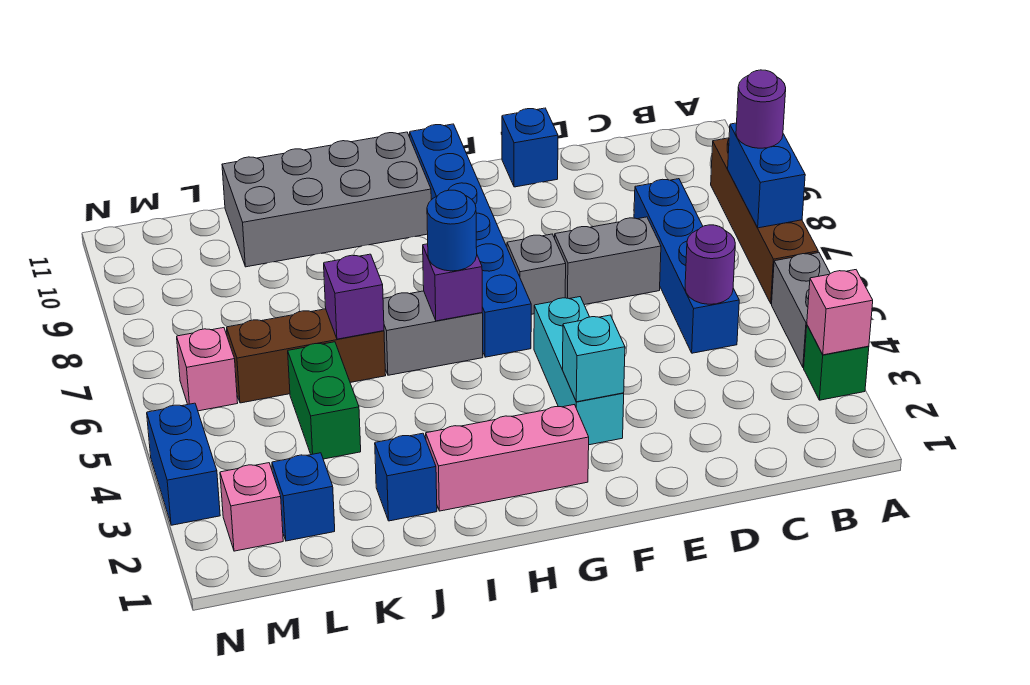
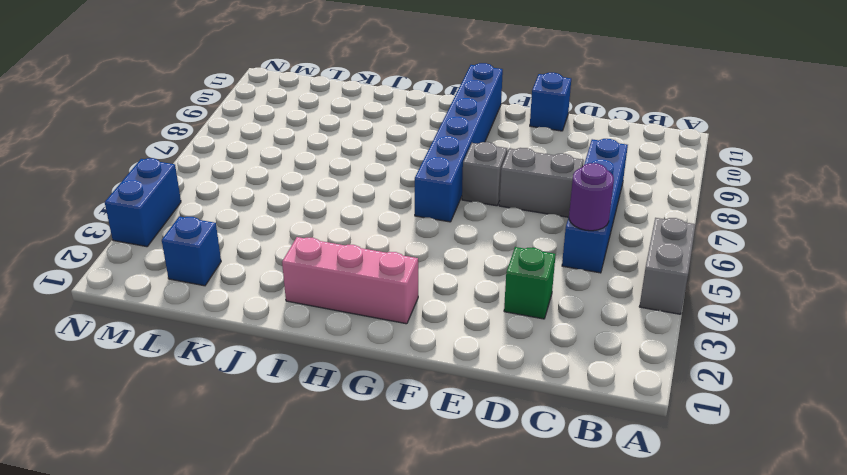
green brick D3 level 1 -> green brick A3 level 1
none -> brown brick A6:A9 level 1
none -> cyan brick F3:F5 level 1
none -> grey brick H6:I6 level 1

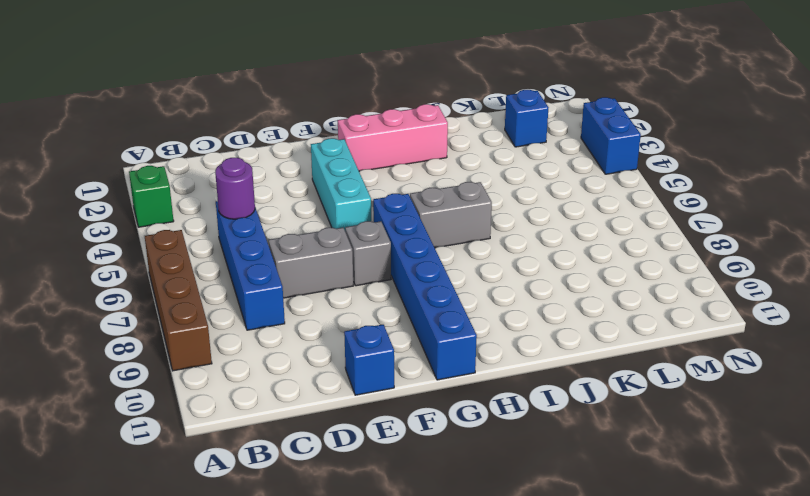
none -> grey brick A4:A5 level 1
none -> grey brick H10:K11 level 1
none -> blue brick J2 level 1

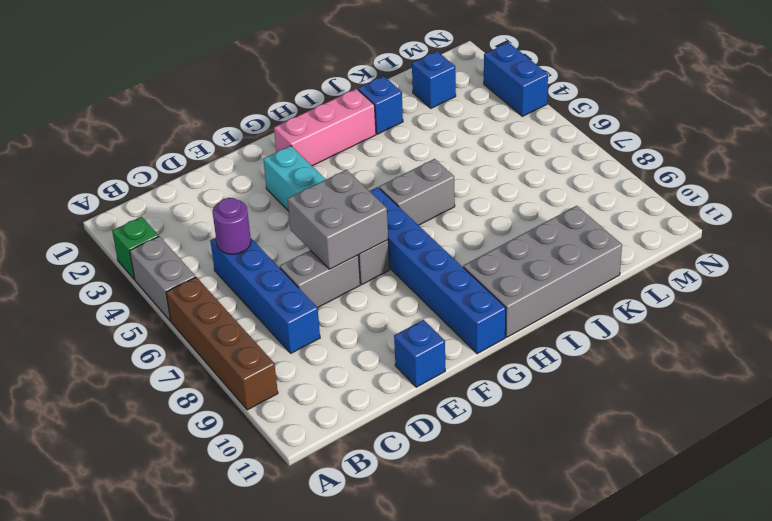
grey brick E6:F7 level 2 -> none
none -> brown brick J6:L6 level 1
none -> green brick K4:K5 level 1
none -> pink brick M2 level 1

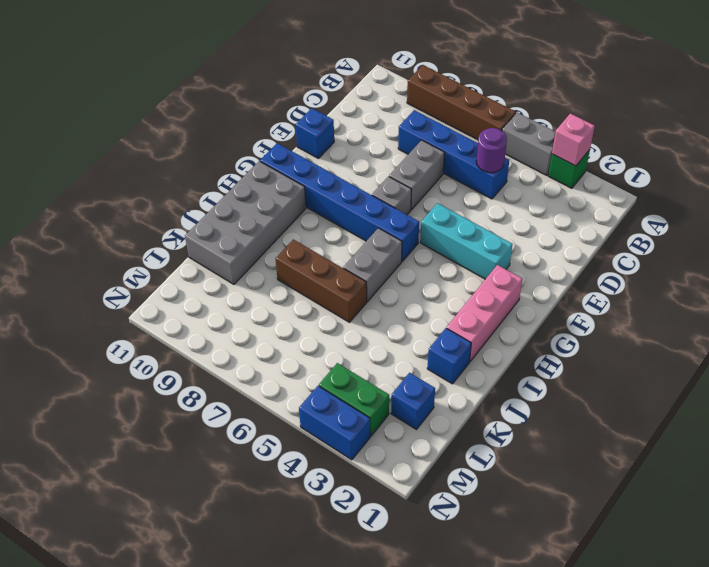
brown brick J6:J8 level 1 -> brown brick J6:L6 level 1
green brick M3:M4 level 1 -> green brick K4:K5 level 1
none -> pink brick M2 level 1
none -> pink brick M6 level 1
none -> blue brick A7:A8 level 2

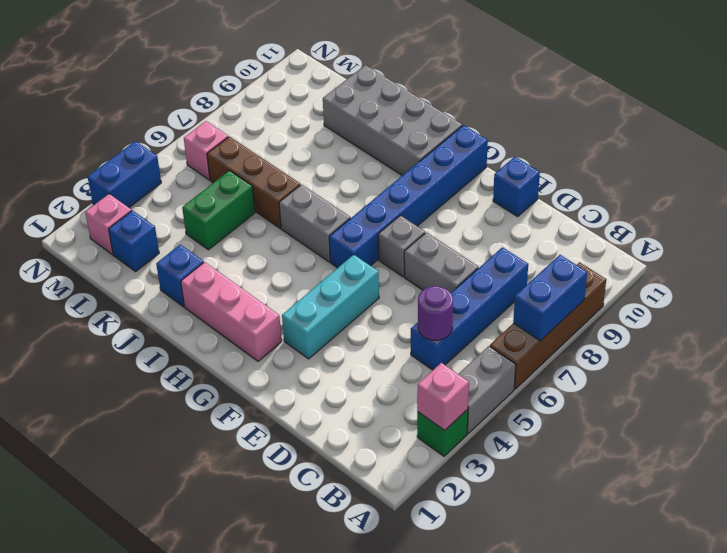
none -> cyan brick F3 level 2
none -> purple brick H6 level 2
none -> purple brick J6 level 2

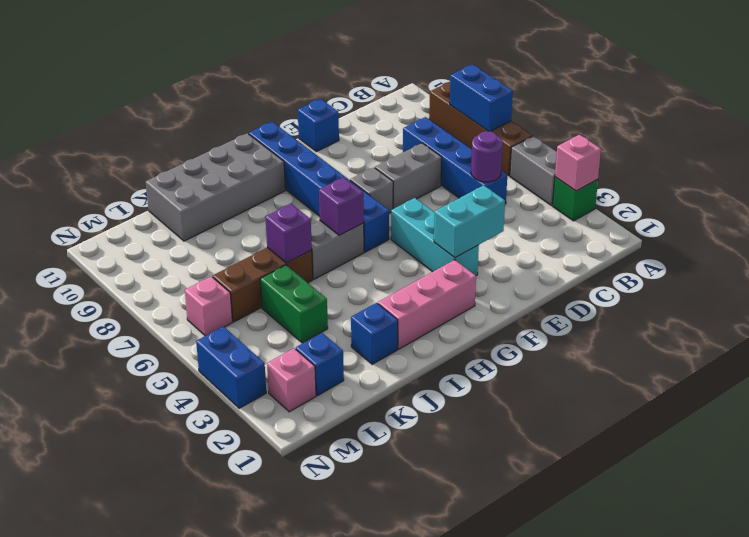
cyan brick E3:F3 level 2 -> cyan brick F3 level 2
none -> purple round brick A8 level 3
none -> blue round brick H6 level 3

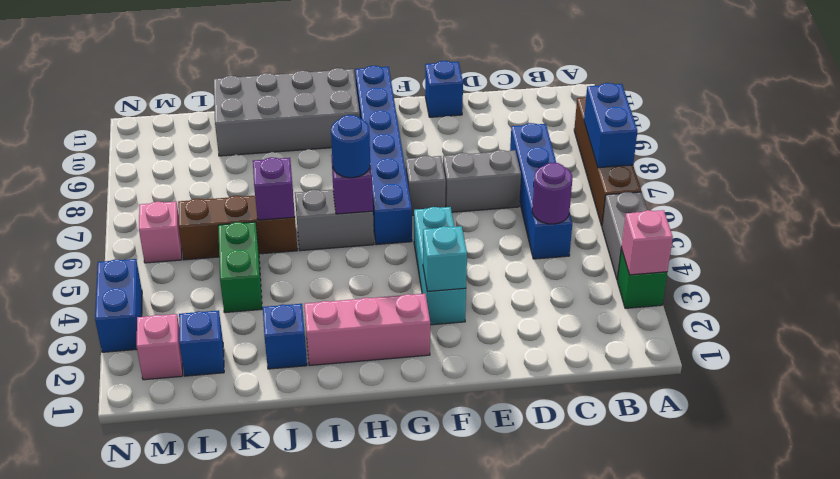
none -> purple round brick A8 level 3

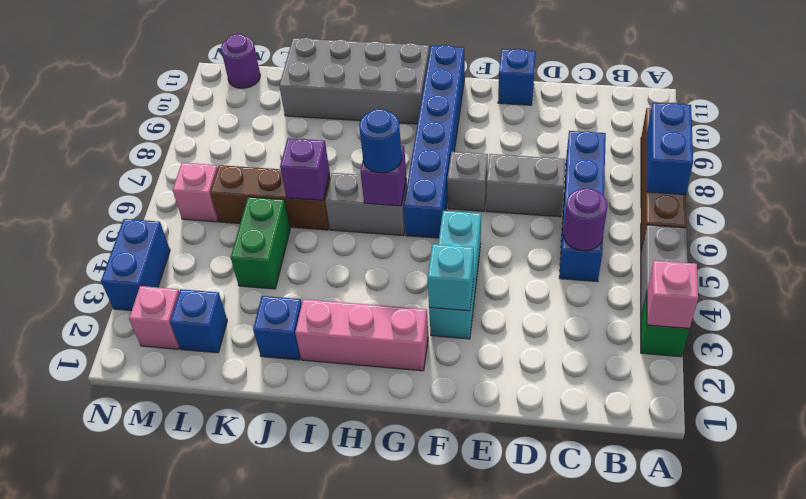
purple round brick M11 level 1 -> purple round brick A8 level 3

